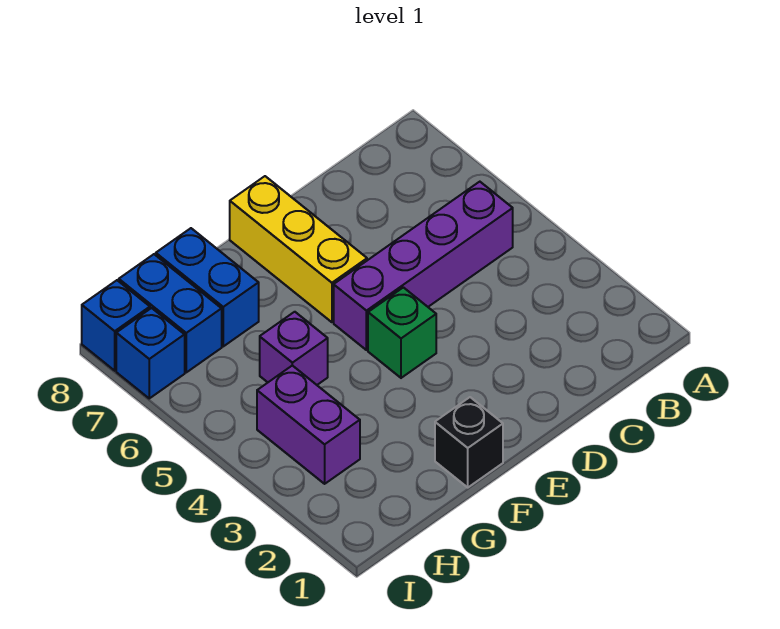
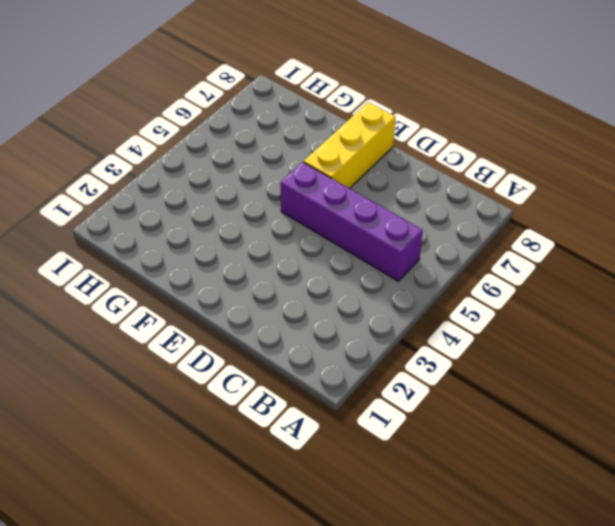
none -> green brick E4 level 1
none -> black brick F1 level 1

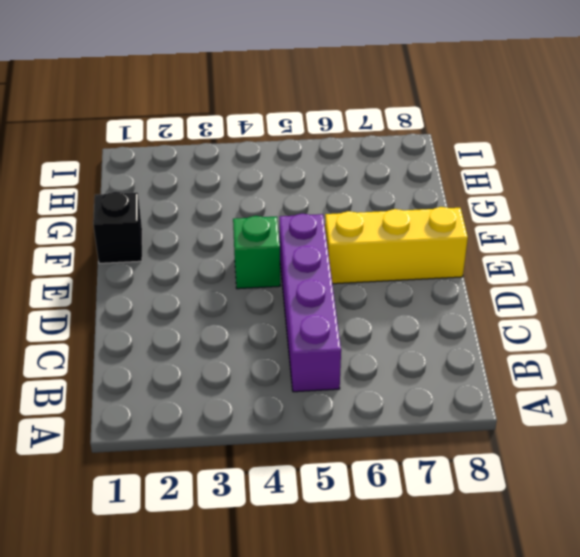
none -> purple brick G5 level 1
none -> blue brick G7:G8 level 1

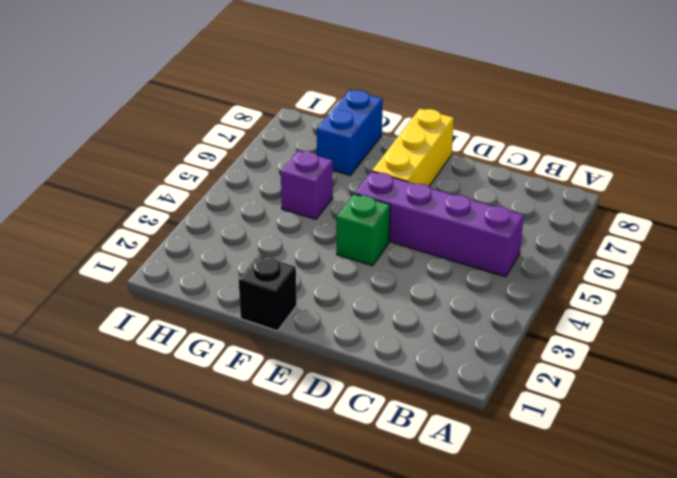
none -> purple brick H3:H4 level 1
none -> blue brick H7:H8 level 1

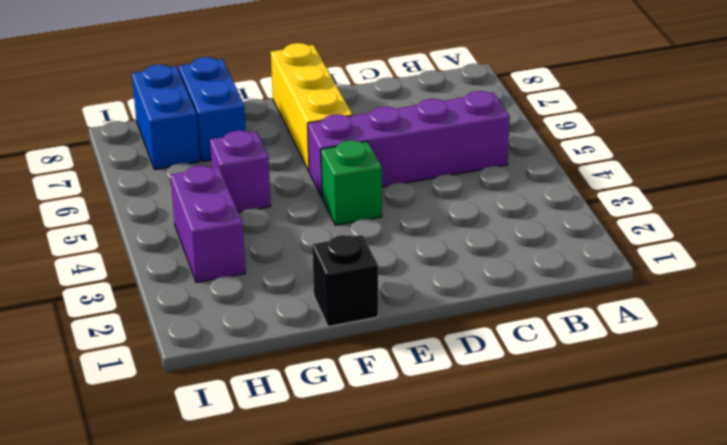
none -> blue brick I7 level 1
none -> blue brick I8 level 1

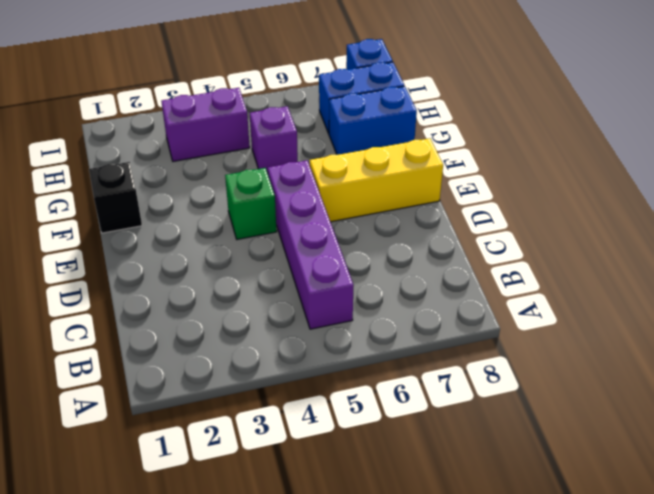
none -> blue brick I7 level 1

